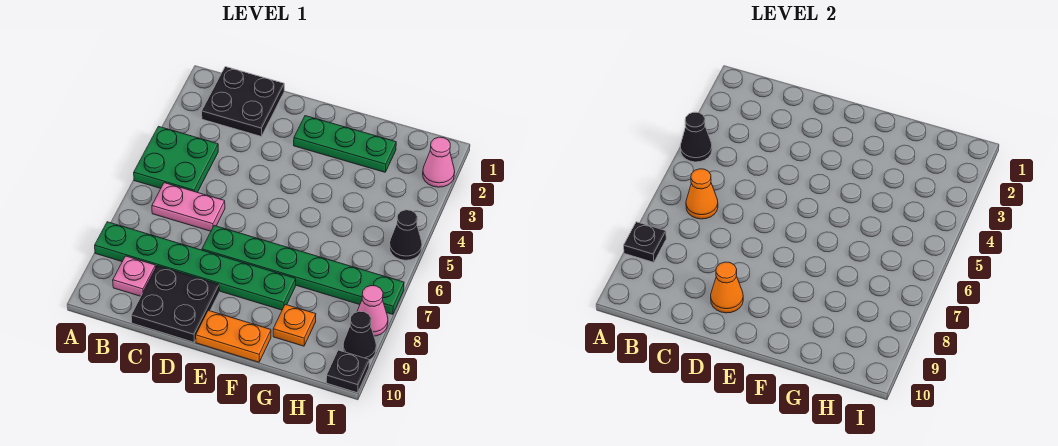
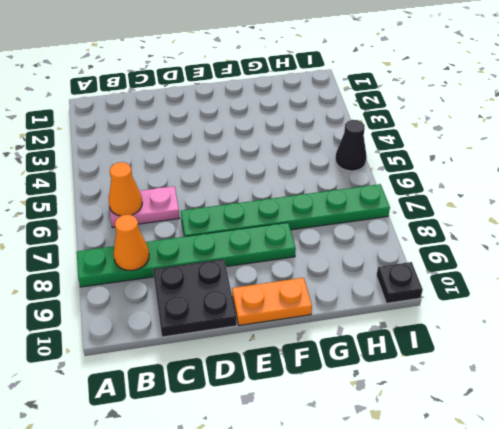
orange cone B8 level 2 -> orange cone D9 level 2
none -> green plate A4:B5 level 1
none -> black plate B1:C2 level 1
none -> pink plate B9 level 1

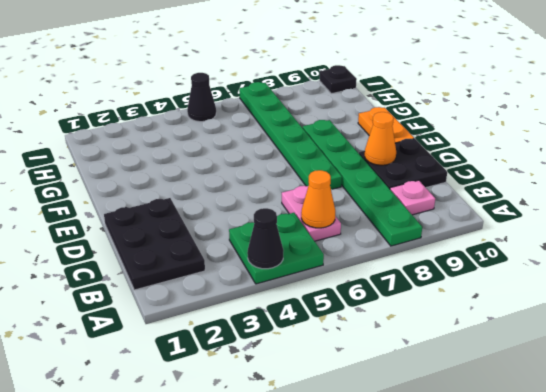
black plate B1:D2 level 1 -> black plate B1:C2 level 1
none -> green plate E2:G2 level 1
none -> orange plate G9 level 1
none -> pink cone I2 level 1

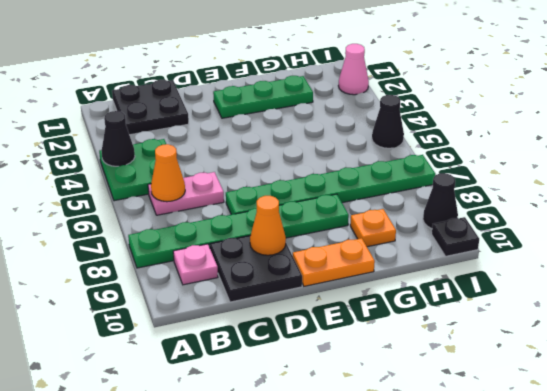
none -> pink cone I8 level 1
none -> black plate A8 level 2

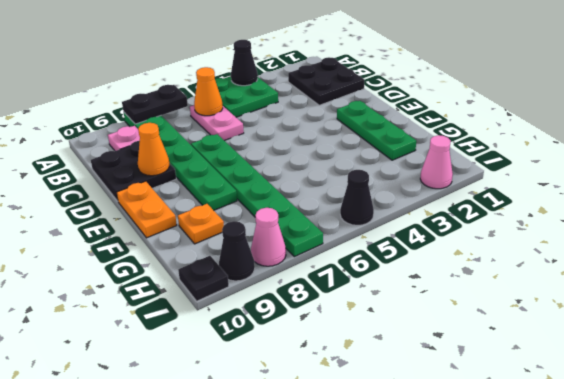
black plate A7:A8 level 2 -> black plate A8 level 2

